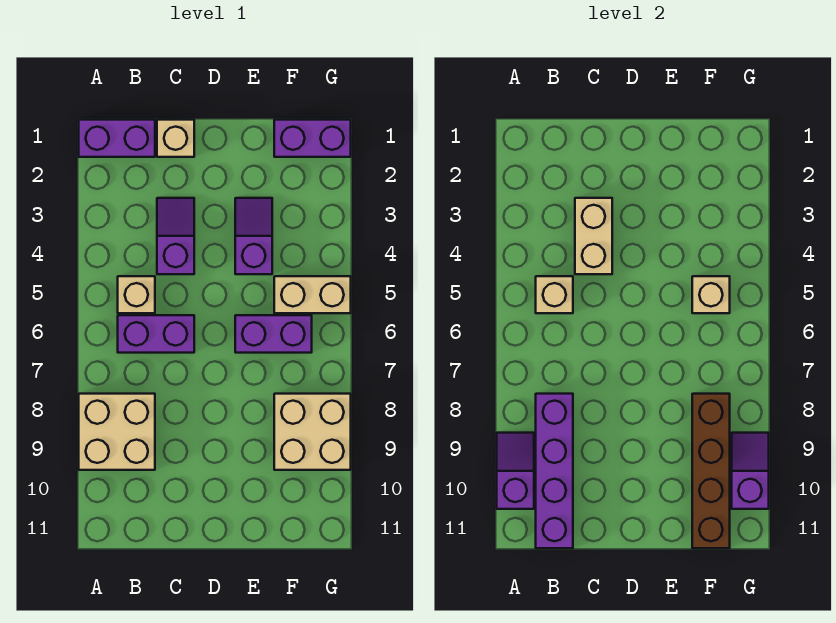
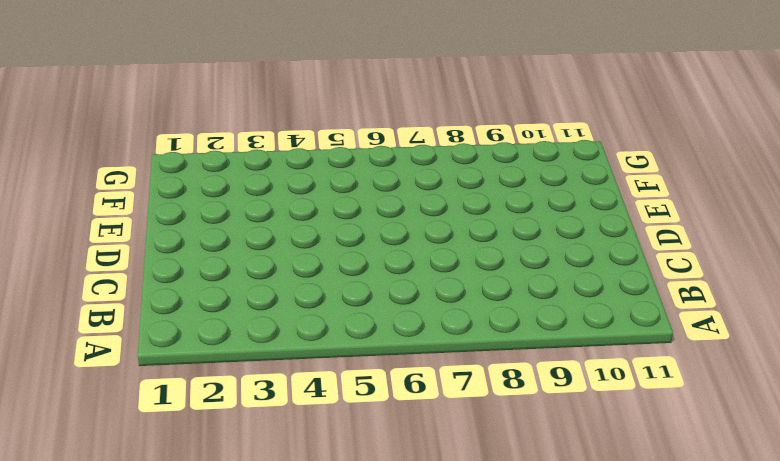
none -> purple brick A1:B1 level 1
none -> tan brick A8:B9 level 1
none -> tan brick B5 level 1

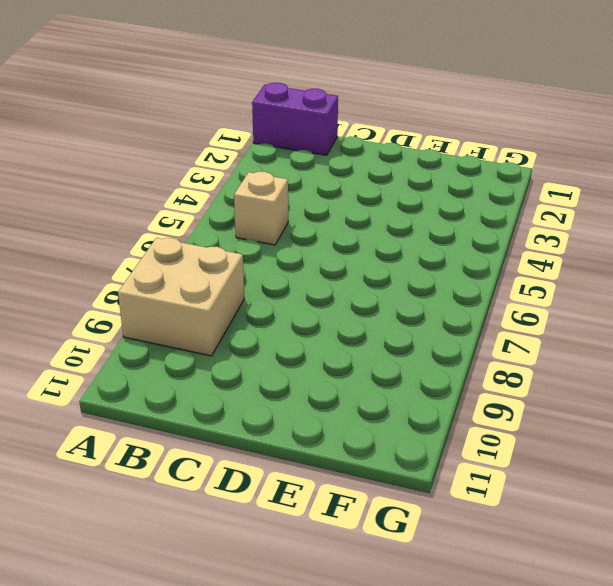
none -> purple brick B6:C6 level 1
none -> tan brick C1 level 1
none -> purple slope C3:C4 level 1 top 4

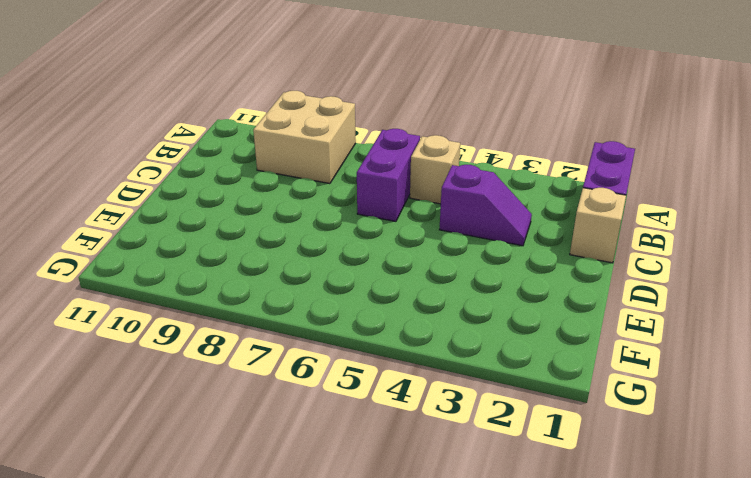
none -> purple slope E3:E4 level 1 top 4
none -> purple brick E6:F6 level 1
none -> purple brick F1:G1 level 1

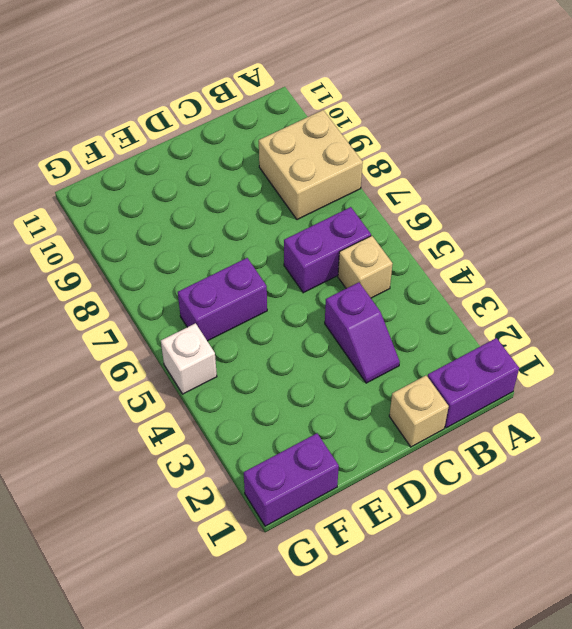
white brick G5 level 1 -> tan brick F5:G5 level 1
none -> purple slope E3:E4 level 1 top 4
none -> tan brick F8:G9 level 1
none -> purple slope A9:A10 level 2 top 10

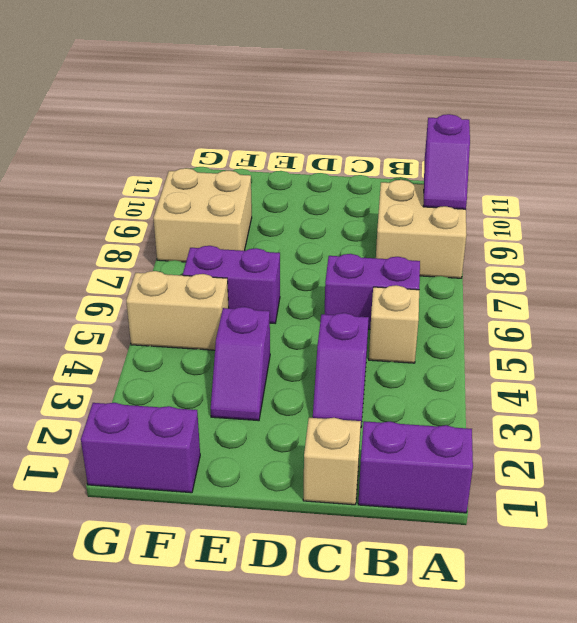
none -> tan brick B5 level 2
none -> purple brick B8:B11 level 2
none -> tan brick C3:C4 level 2

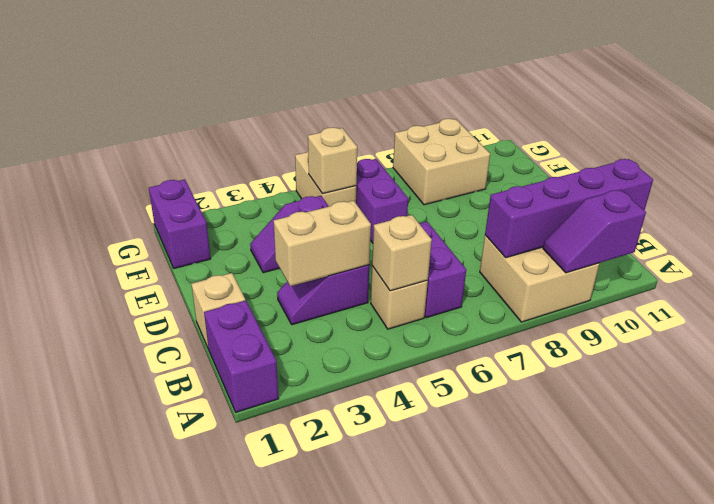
none -> brown brick F8:F11 level 2
none -> purple slope G9:G10 level 2 top 10

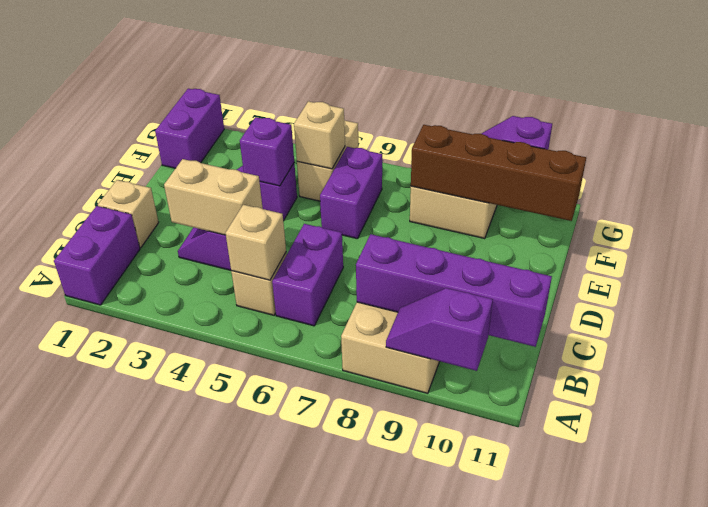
purple brick E4 level 2 -> none

